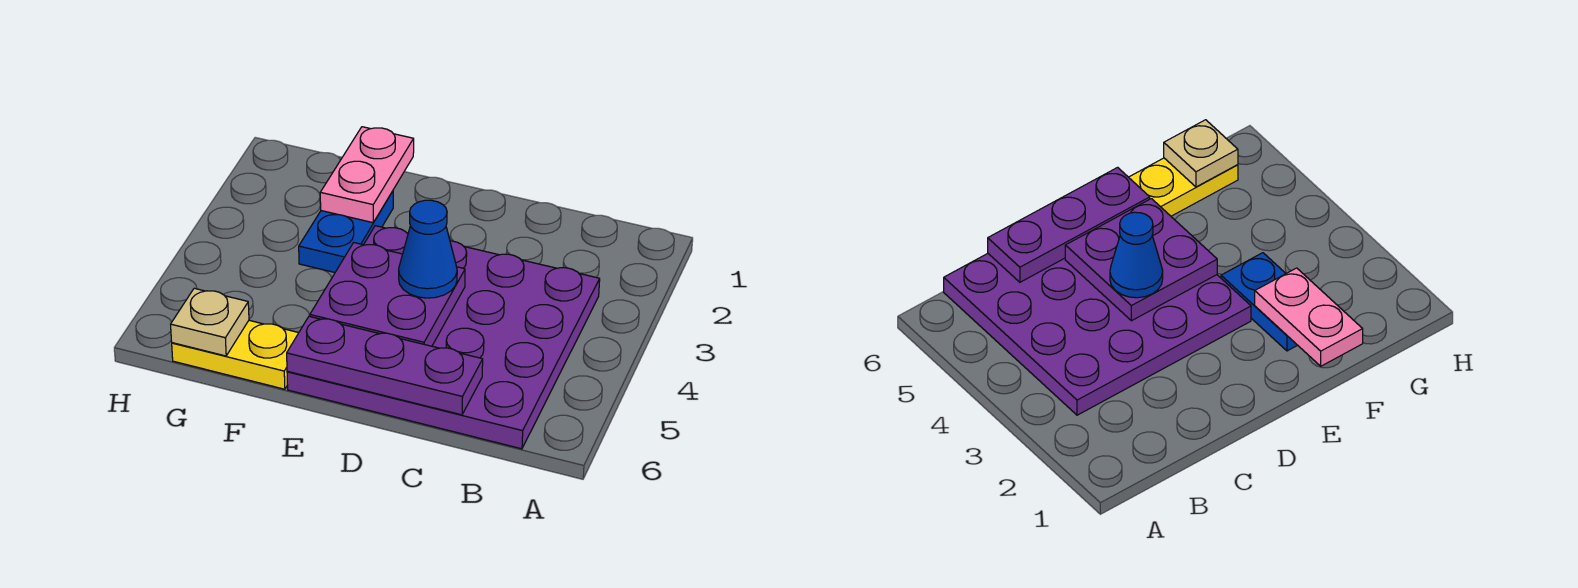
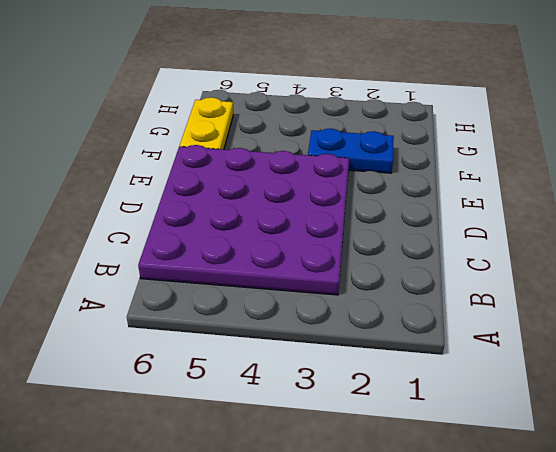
none -> purple plate C6:E6 level 2
none -> purple plate D4:E5 level 2

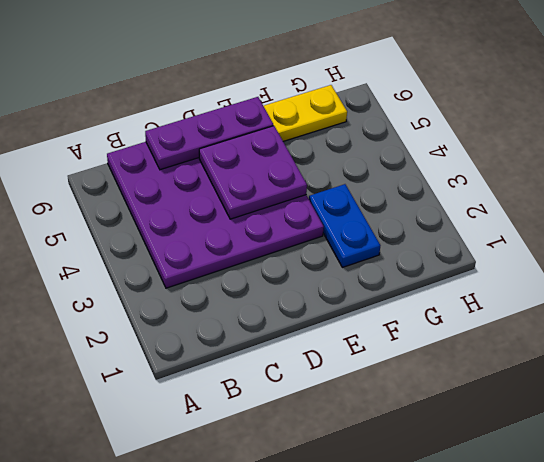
none -> pink plate F1:F2 level 2
none -> tan plate G6 level 2

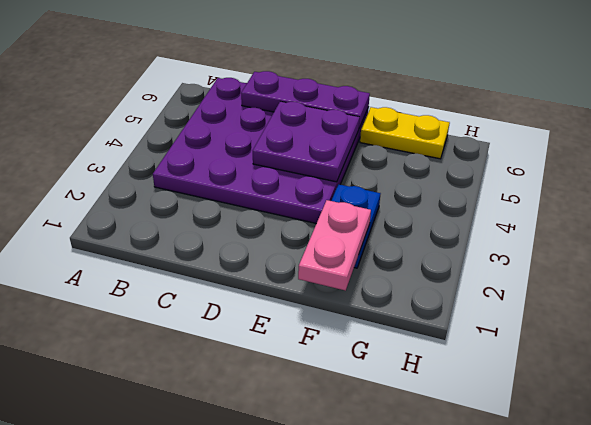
none -> tan plate G6 level 2
none -> blue cone D4 level 3

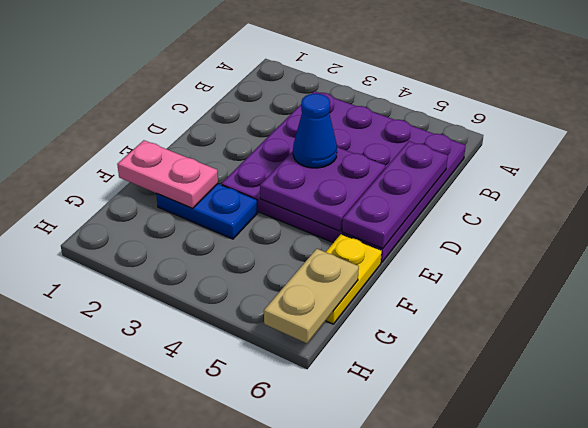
tan plate G6:H6 level 2 -> tan plate G6 level 2

